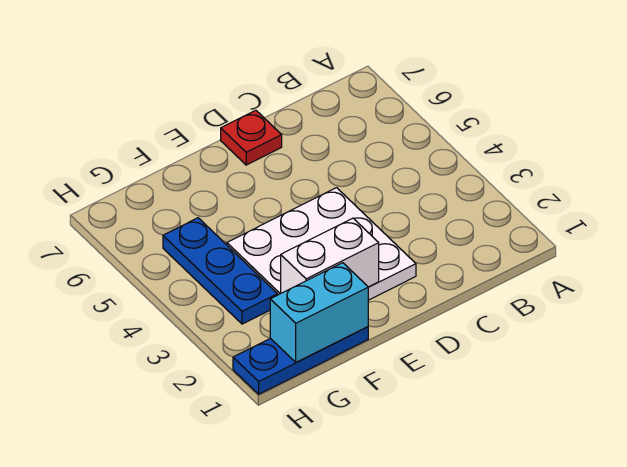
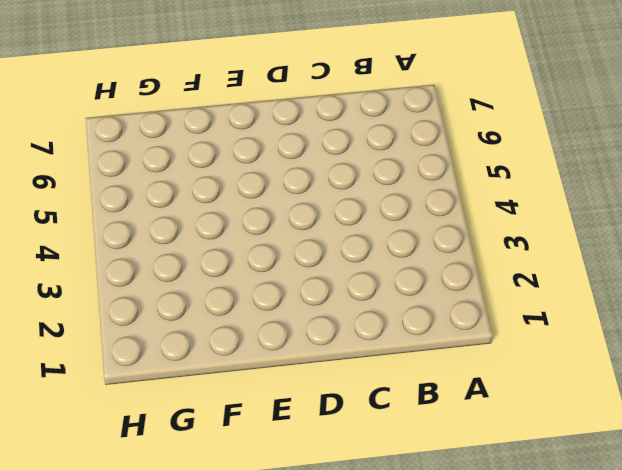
none -> white plate D2:F4 level 1
none -> red plate D7 level 1

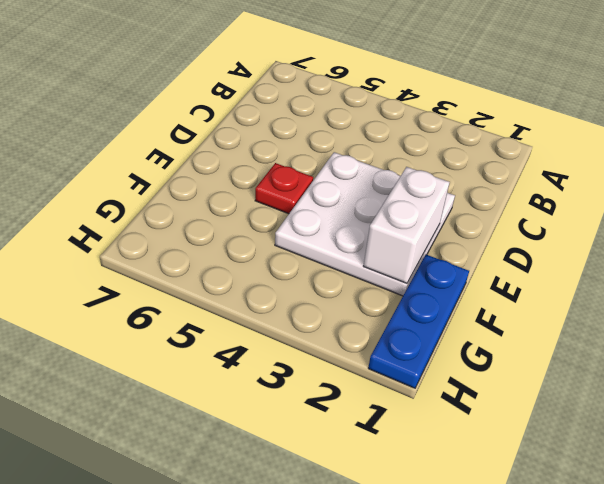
red plate E5 level 1 -> red plate D7 level 1
none -> blue plate G3:G5 level 1
none -> cyan brick F1:G1 level 2

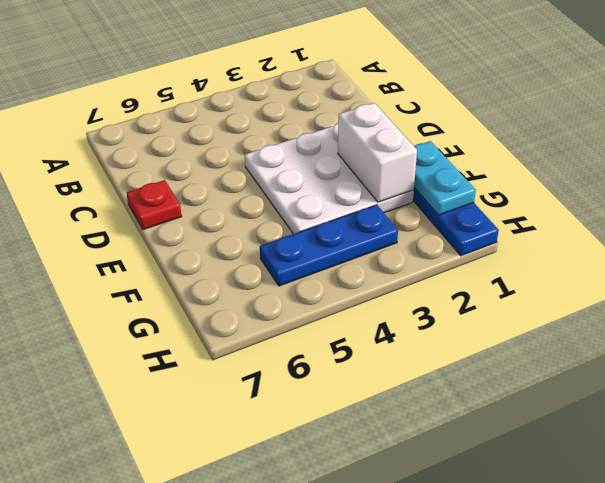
cyan plate F1:G1 level 2 -> cyan brick F1:G1 level 2

